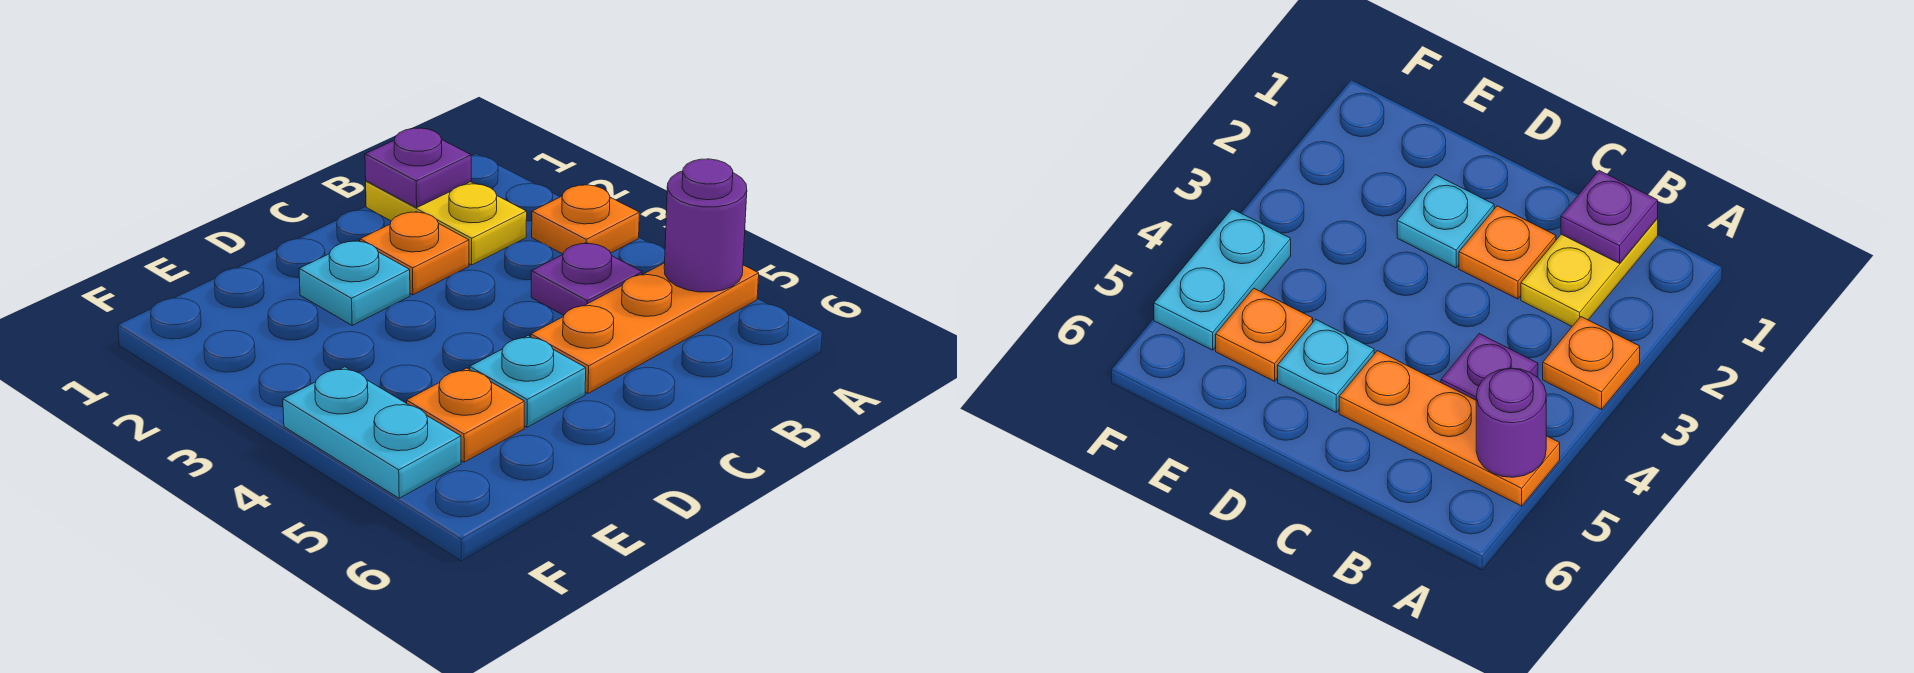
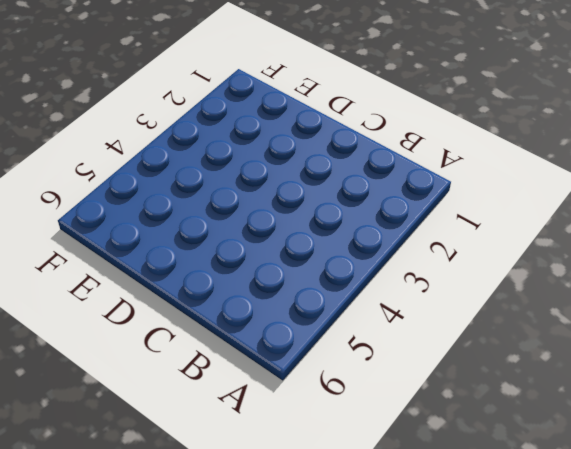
none -> orange plate A3 level 1
none -> orange plate A5:C5 level 1

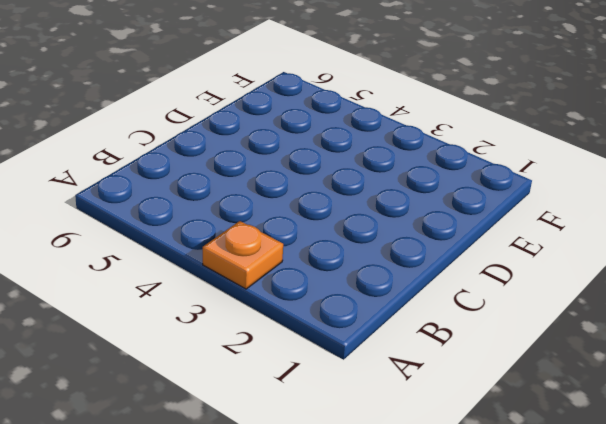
none -> orange plate A5:C5 level 1
none -> yellow plate B1:B2 level 1

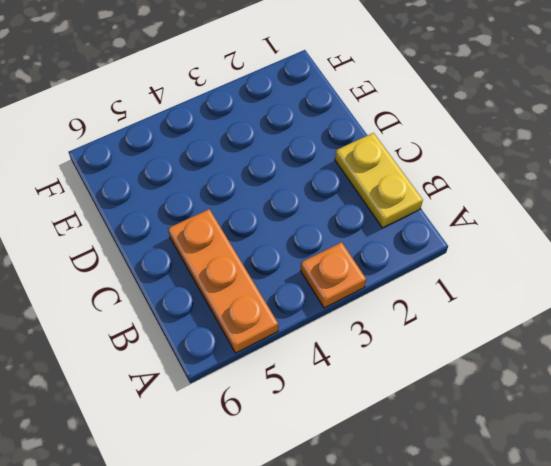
yellow plate B1:C1 level 1 -> yellow plate B1:B2 level 1
none -> purple plate B4 level 1
none -> orange plate C2 level 1

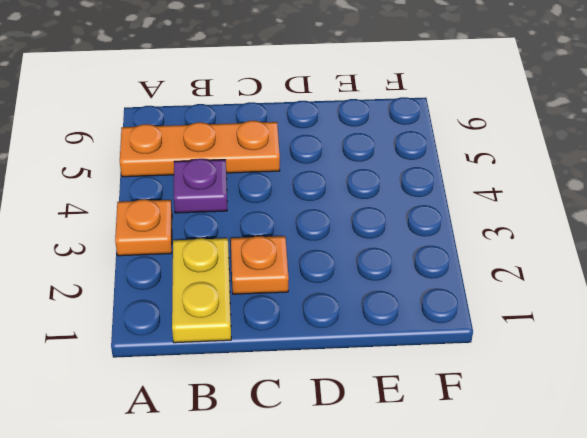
none -> cyan plate D2 level 1
none -> cyan plate D5 level 1

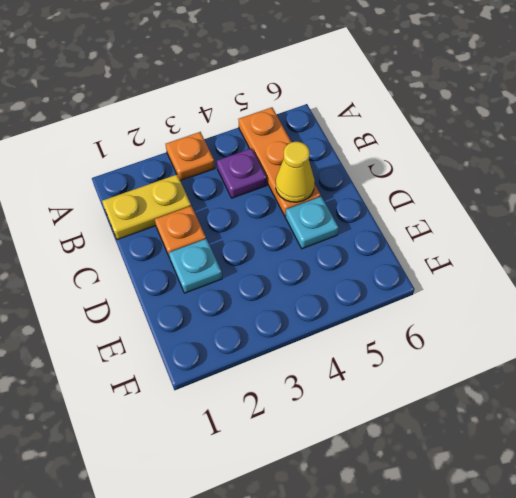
yellow cone C5 level 2 -> none
none -> orange plate E5 level 1
none -> cyan plate F4:F5 level 1

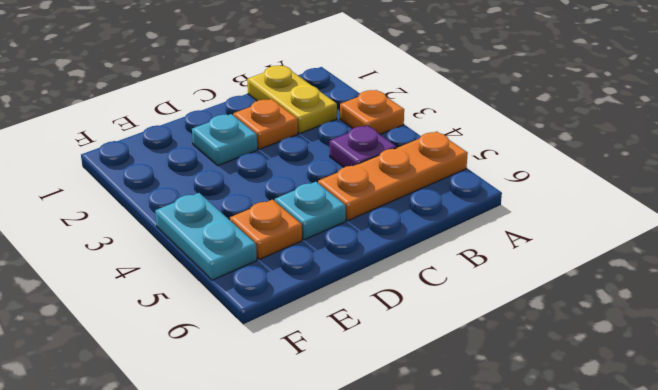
none -> purple round brick A5 level 2
none -> purple plate B1 level 2

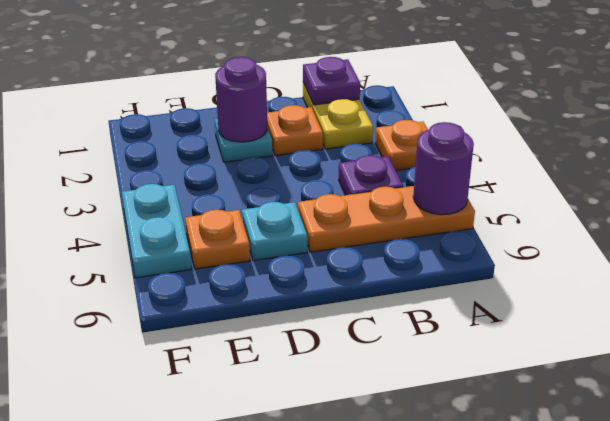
purple round brick D2 level 2 -> none

